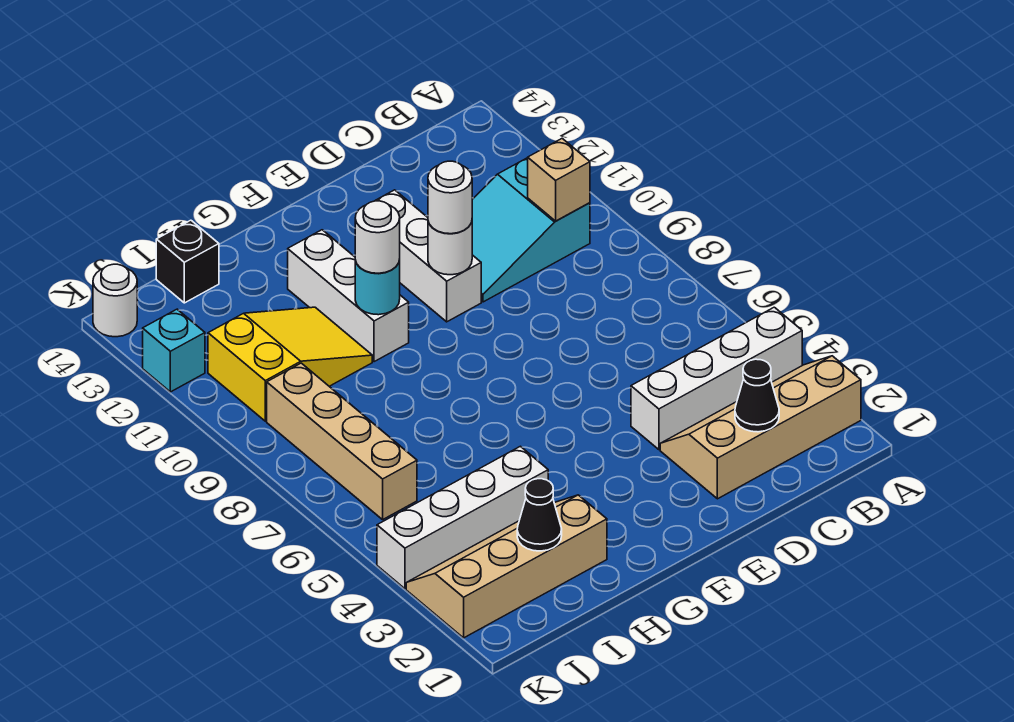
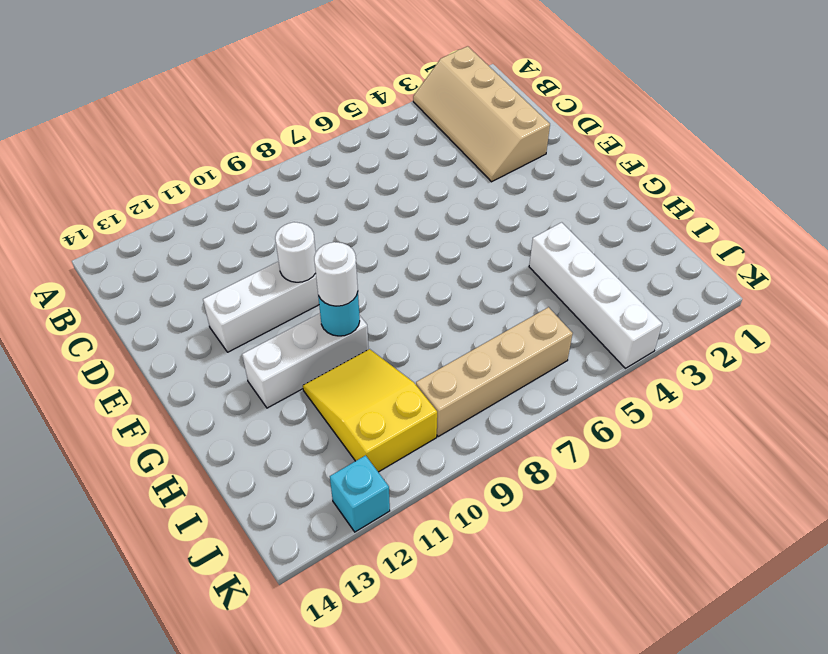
none -> white brick A4:D4 level 1
none -> cyan slope B10:D11 level 1 top B
none -> tan slope H2:K3 level 1 top 2

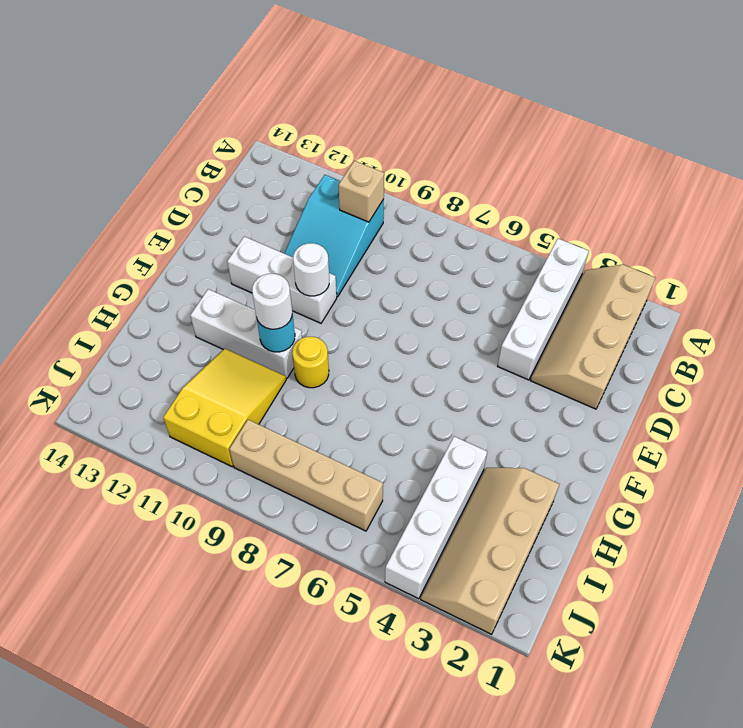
yellow round brick G9 level 1 -> none
none -> black brick I14 level 1
none -> cyan brick K12 level 1
none -> white round brick K14 level 1

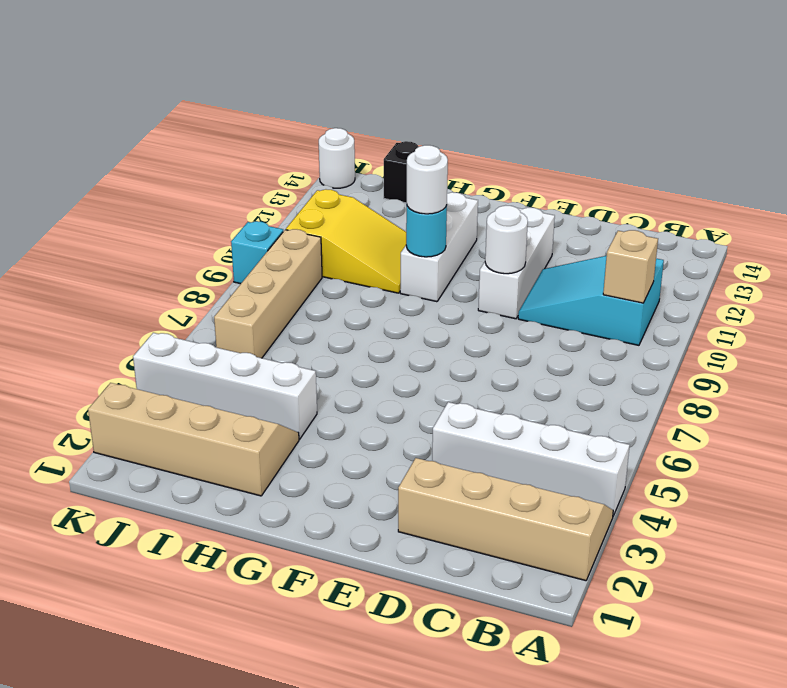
cyan brick K9 level 1 -> cyan brick K12 level 1
none -> black cone C2 level 2
none -> black cone I2 level 2
none -> white round brick E10 level 3

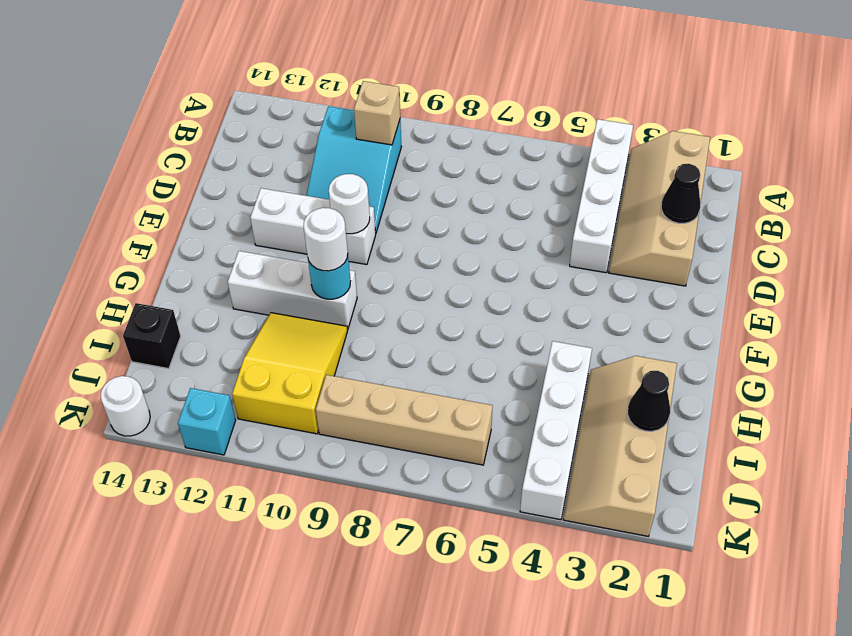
none -> white round brick E10 level 3

